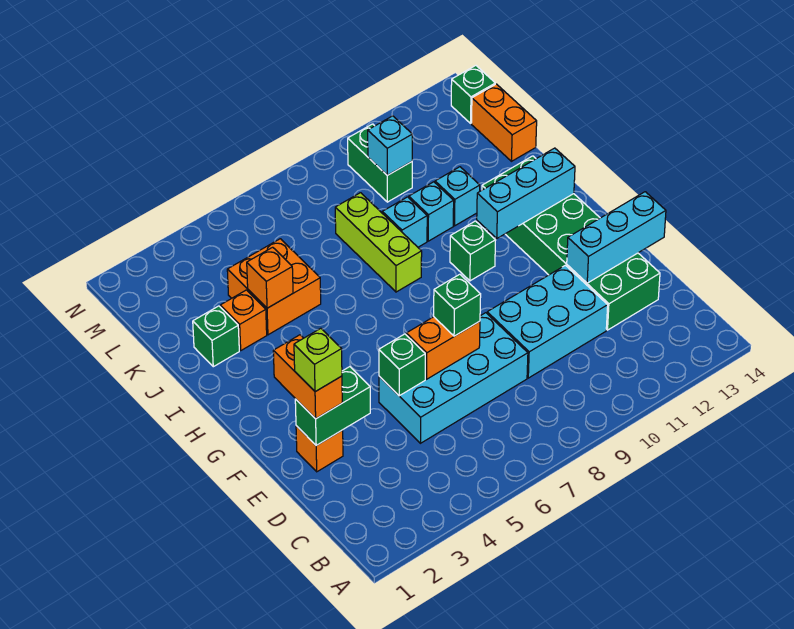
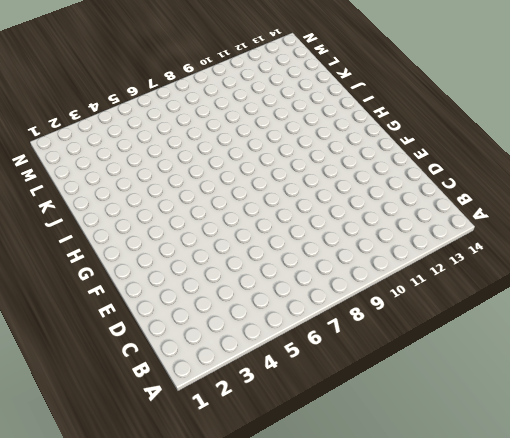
none -> cyan brick D5:E8 level 1
none -> cyan brick D9:E11 level 1
none -> green brick D12:I13 level 1

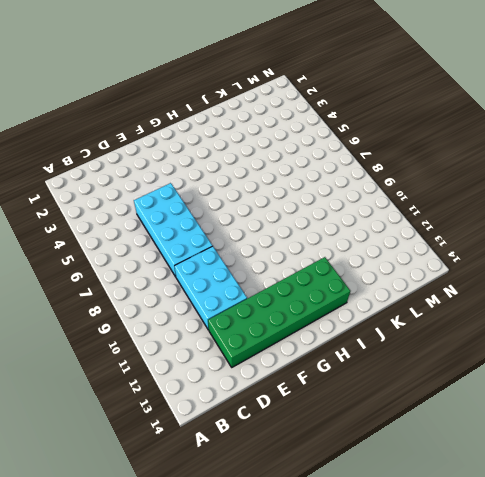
none -> orange brick E2 level 1
none -> green brick H10 level 1
none -> lime brick I8:K8 level 1

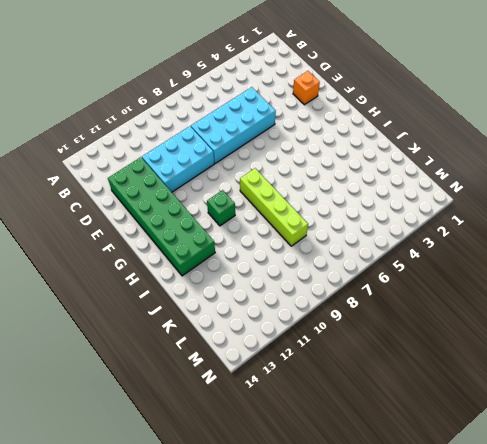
lime brick H8:K8 level 1 -> lime brick I8:K8 level 1
none -> green brick J2 level 1
none -> orange brick J3 level 1
none -> orange brick J4:K5 level 1

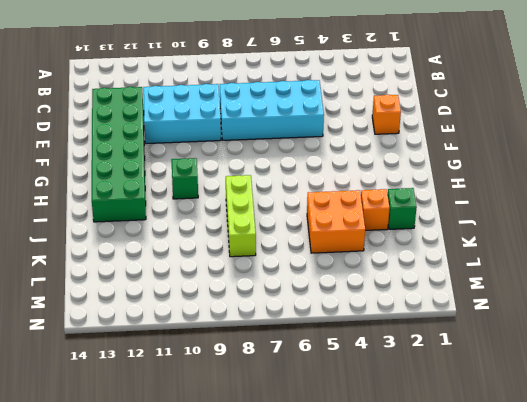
none -> cyan brick J9 level 1
none -> cyan brick J10 level 1
none -> cyan brick J11 level 1

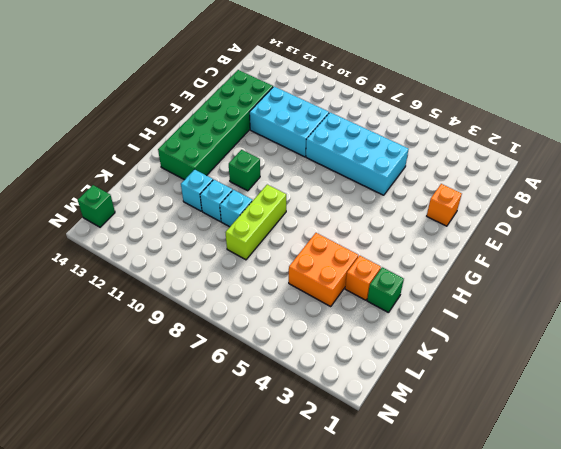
none -> orange brick K14:L14 level 1
none -> green brick L10:M10 level 1
none -> green brick E2:E3 level 2

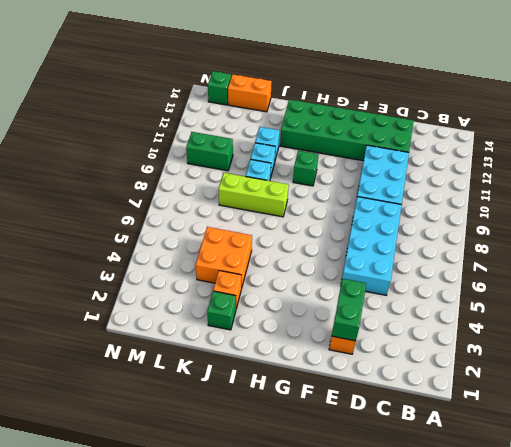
none -> green brick E5 level 2
none -> orange brick E6:E7 level 2
none -> cyan brick E12:E14 level 2

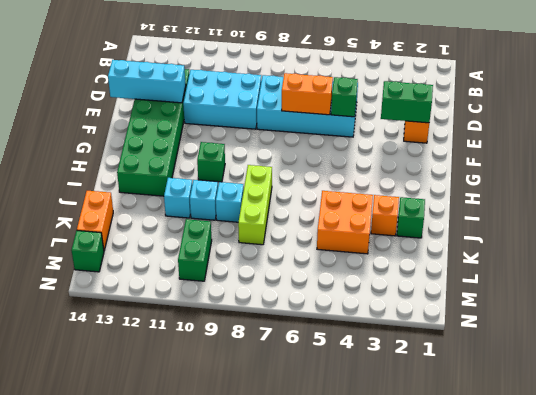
none -> cyan brick H11:H13 level 2
none -> orange brick J4 level 2
none -> cyan brick L10 level 2

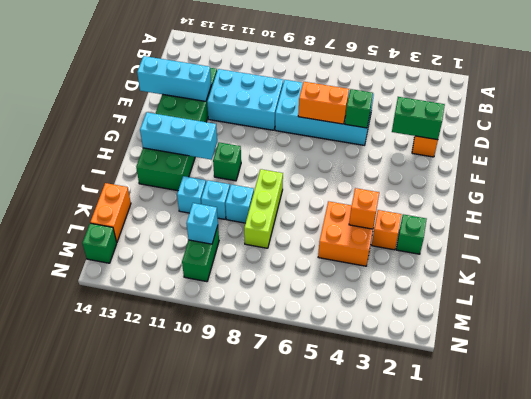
none -> orange brick E2:F2 level 3
none -> green brick E7 level 3
none -> lime brick E2 level 4

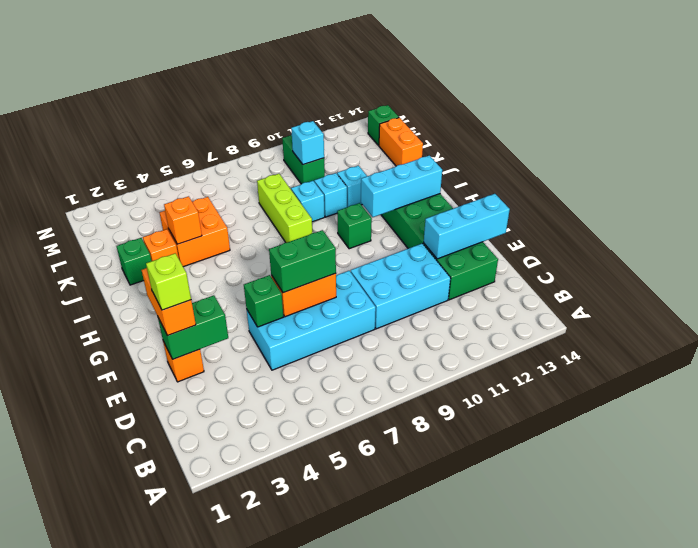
green brick E6:E7 level 3 -> green brick E7 level 3

